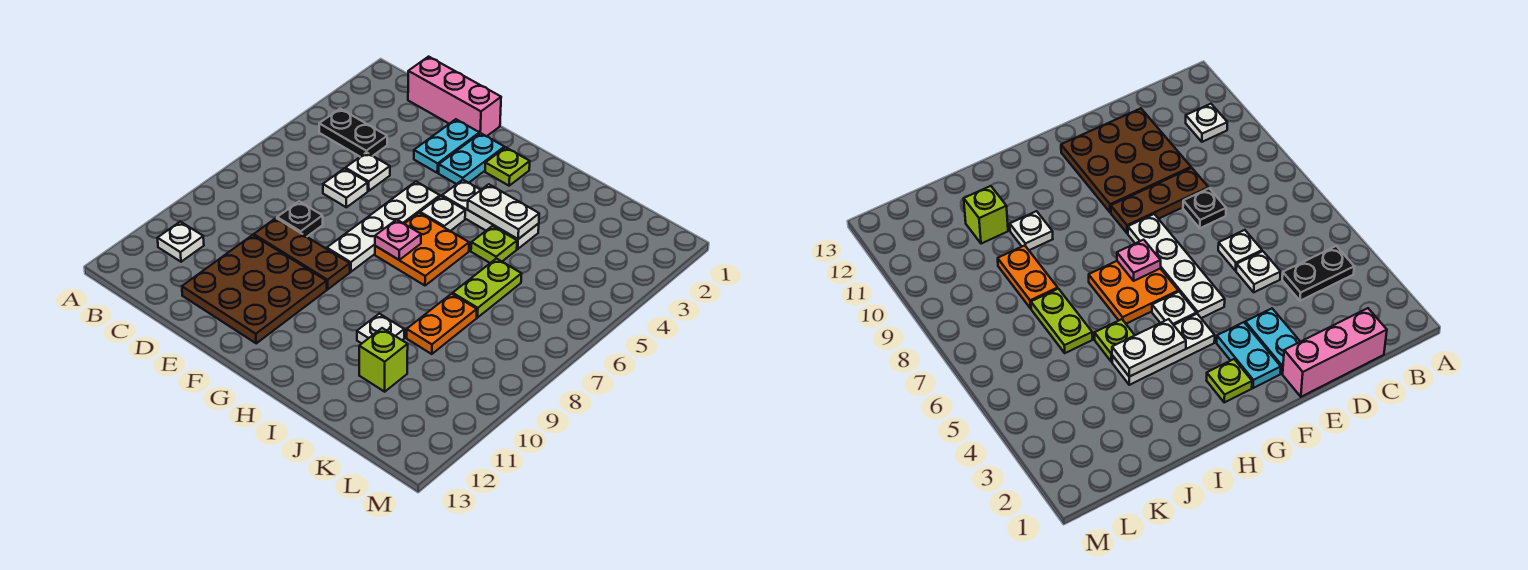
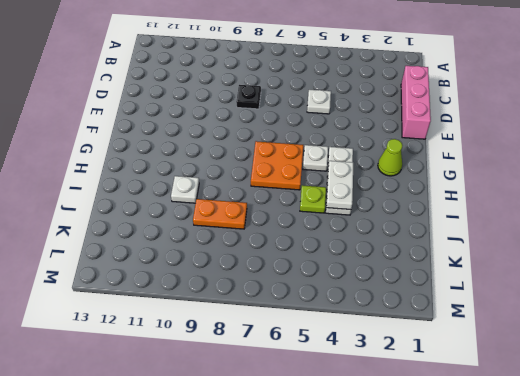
lime cone G2 level 1 -> lime plate G2 level 1
none -> black plate B4:C4 level 1
none -> white plate B11 level 1
none -> white plate D6 level 1

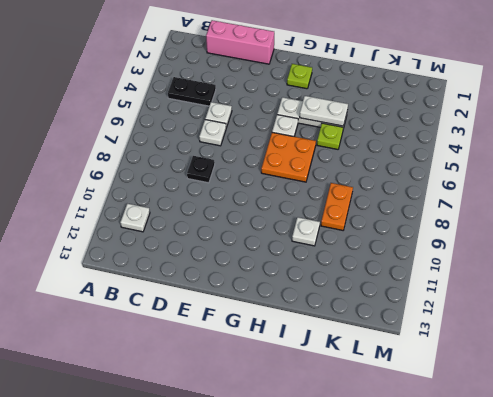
none -> brown plate D9:F9 level 1
none -> brown plate D10:F12 level 1
none -> cyan plate E2:E3 level 1

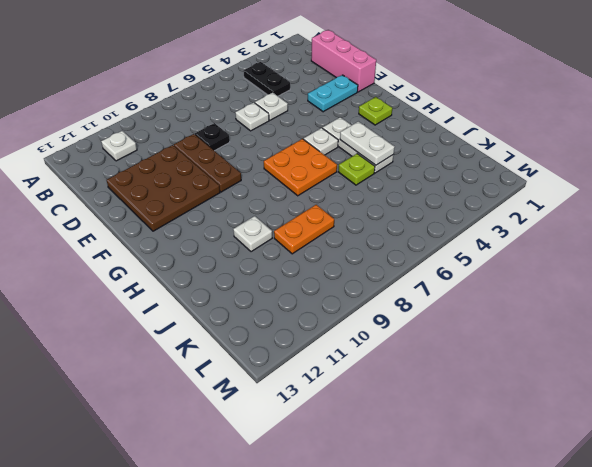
none -> cyan plate F2:F3 level 1
none -> white plate F5:F8 level 1
none -> lime plate J6:J7 level 1

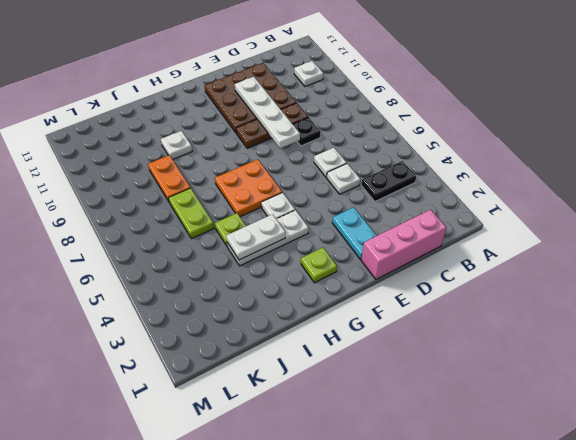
white plate E8:E11 level 2 -> white plate F5:F8 level 1
none -> cyan plate F2:F3 level 1
none -> lime brick J11 level 1
none -> pink plate G7 level 2

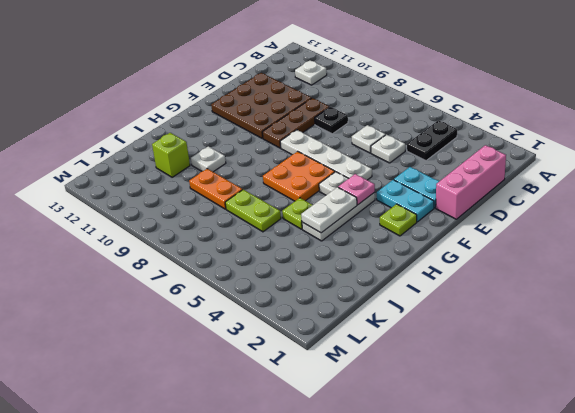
pink plate G4 level 2 -> pink plate G7 level 2

